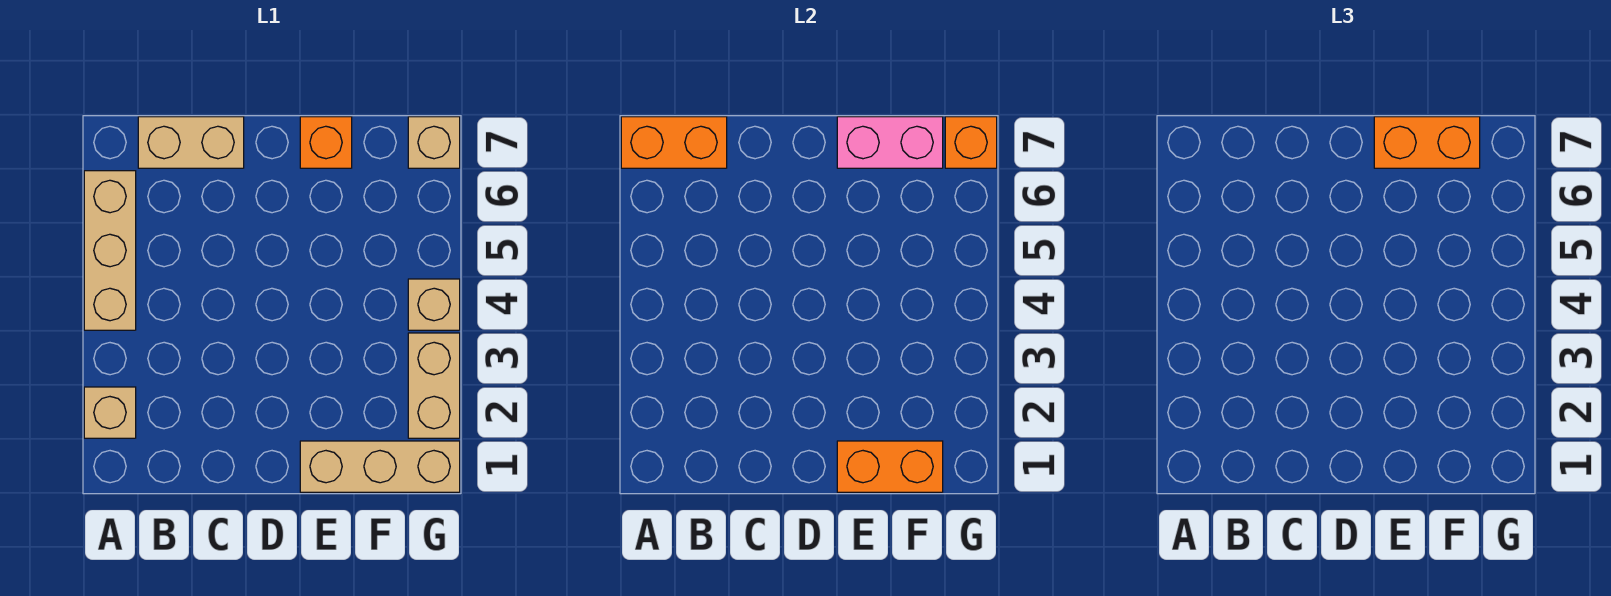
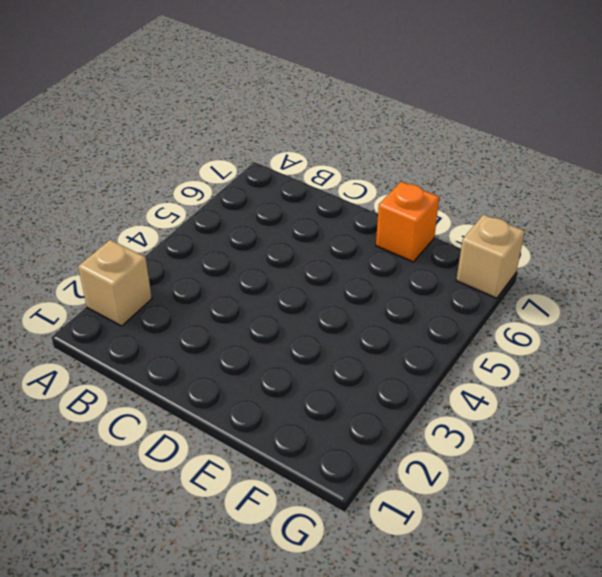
none -> tan brick A4:A6 level 1
none -> tan brick B7:C7 level 1
none -> tan brick E1:G1 level 1

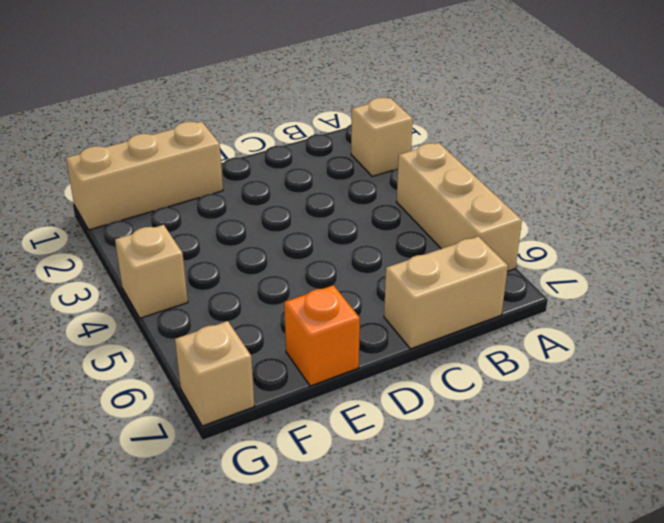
none -> tan brick G2:G3 level 1
none -> orange brick A7:B7 level 2
none -> orange brick E1:F1 level 2

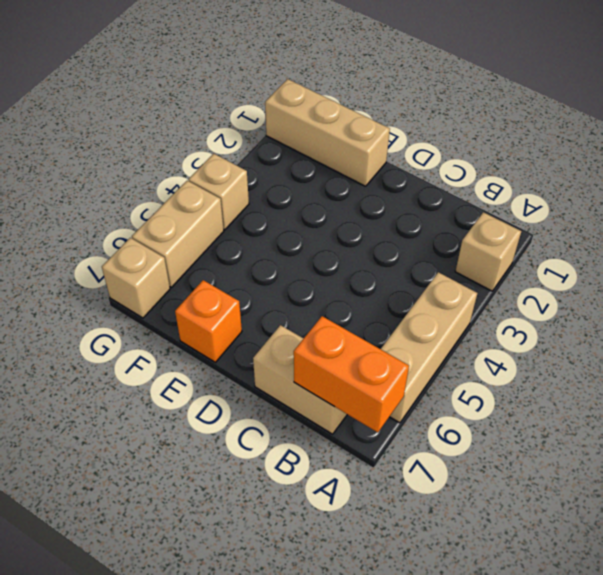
tan brick G5:G6 level 1 -> tan brick G2:G3 level 1
none -> orange brick E1:F1 level 2
none -> pink brick E7:F7 level 2
none -> orange brick G7 level 2

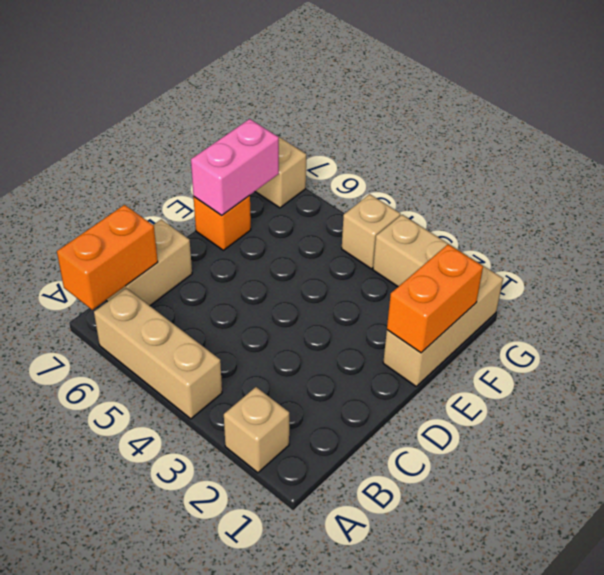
none -> orange brick G7 level 2
none -> orange brick E7:F7 level 3

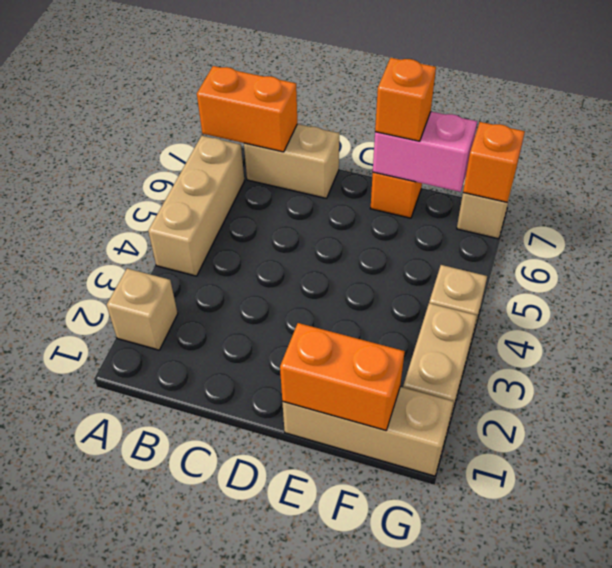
orange brick E7 level 3 -> orange brick E7:F7 level 3

